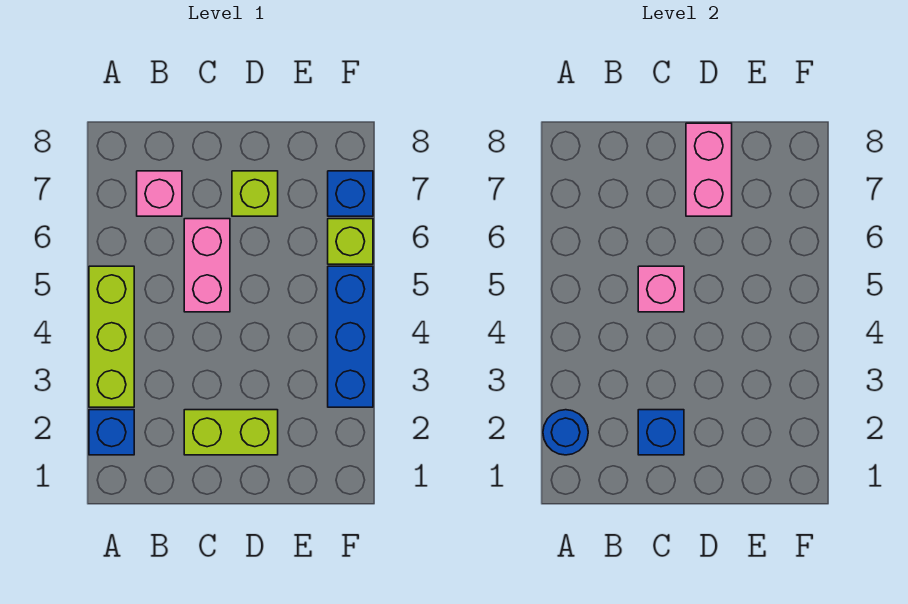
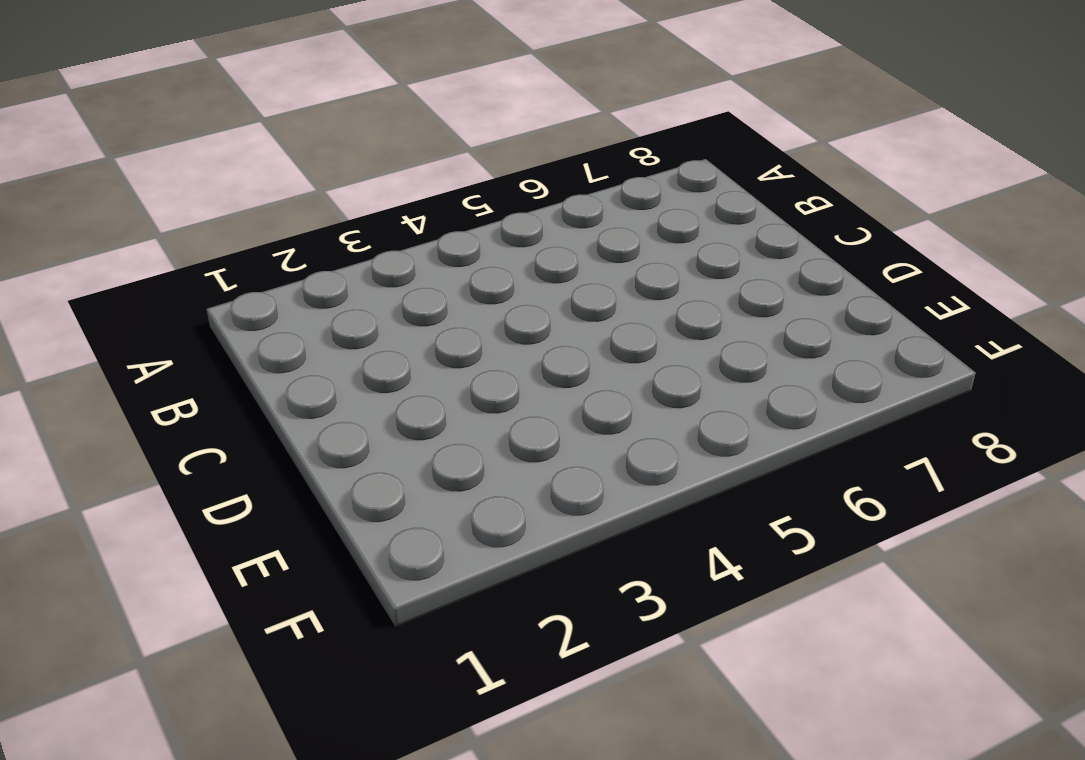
none -> blue brick A2 level 1
none -> lime brick A3:A5 level 1
none -> pink brick B7 level 1

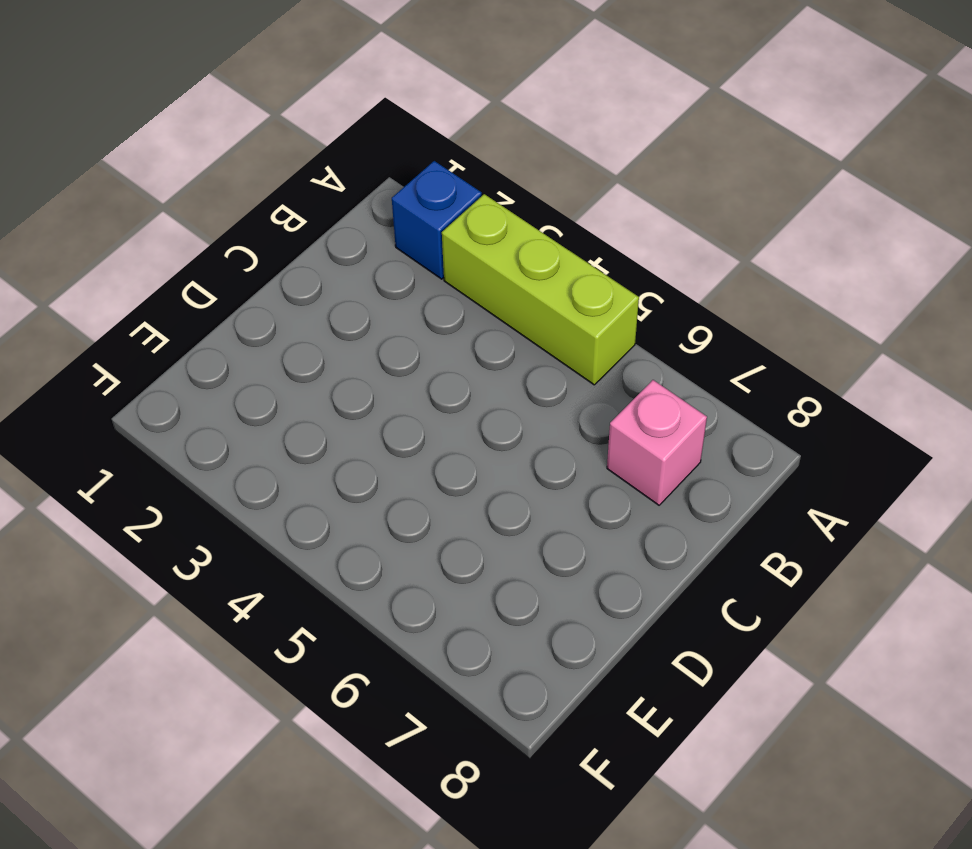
none -> lime brick C2:D2 level 1
none -> pink brick C5:C6 level 1
none -> lime brick D7 level 1

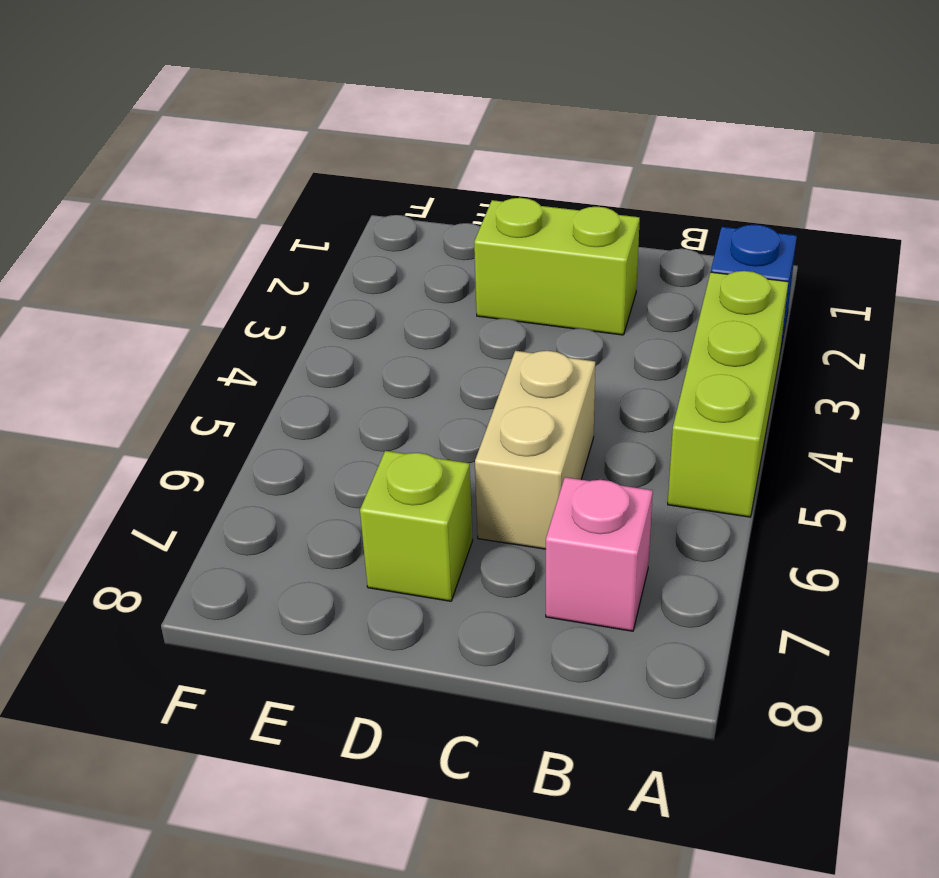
tan brick C5:C6 level 1 -> pink brick C5:C6 level 1
none -> blue brick F3:F5 level 1
none -> lime brick F6 level 1
none -> blue brick F7 level 1

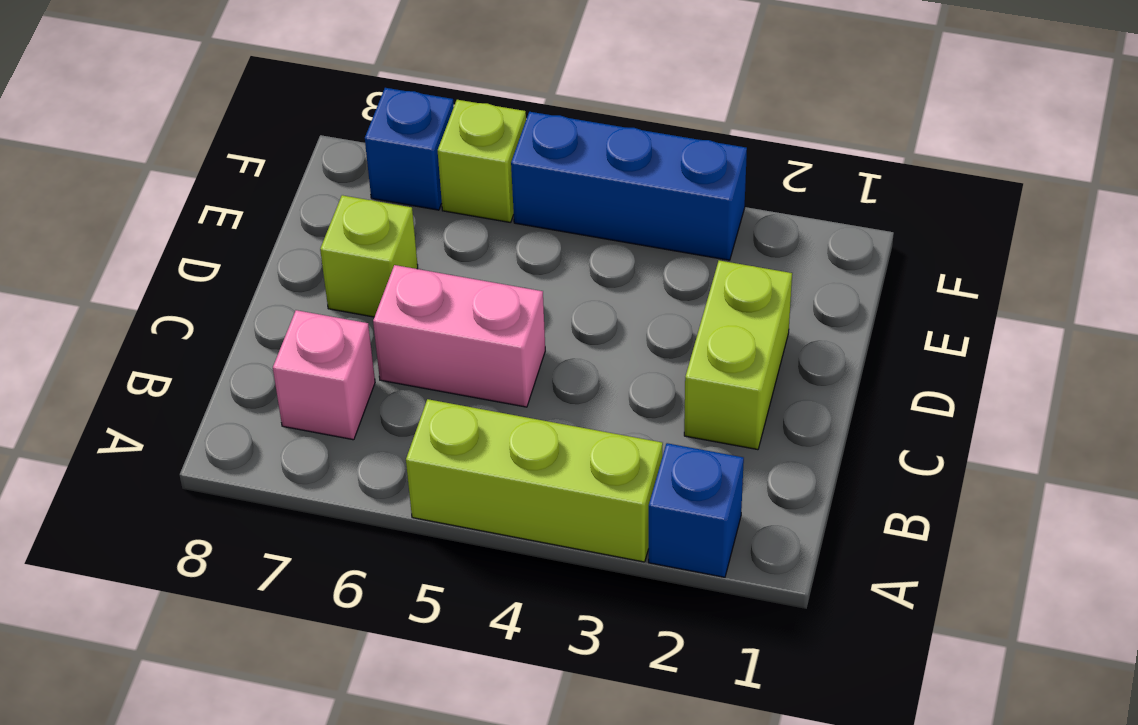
none -> blue round brick A2 level 2
none -> blue brick C2 level 2
none -> pink brick C5 level 2

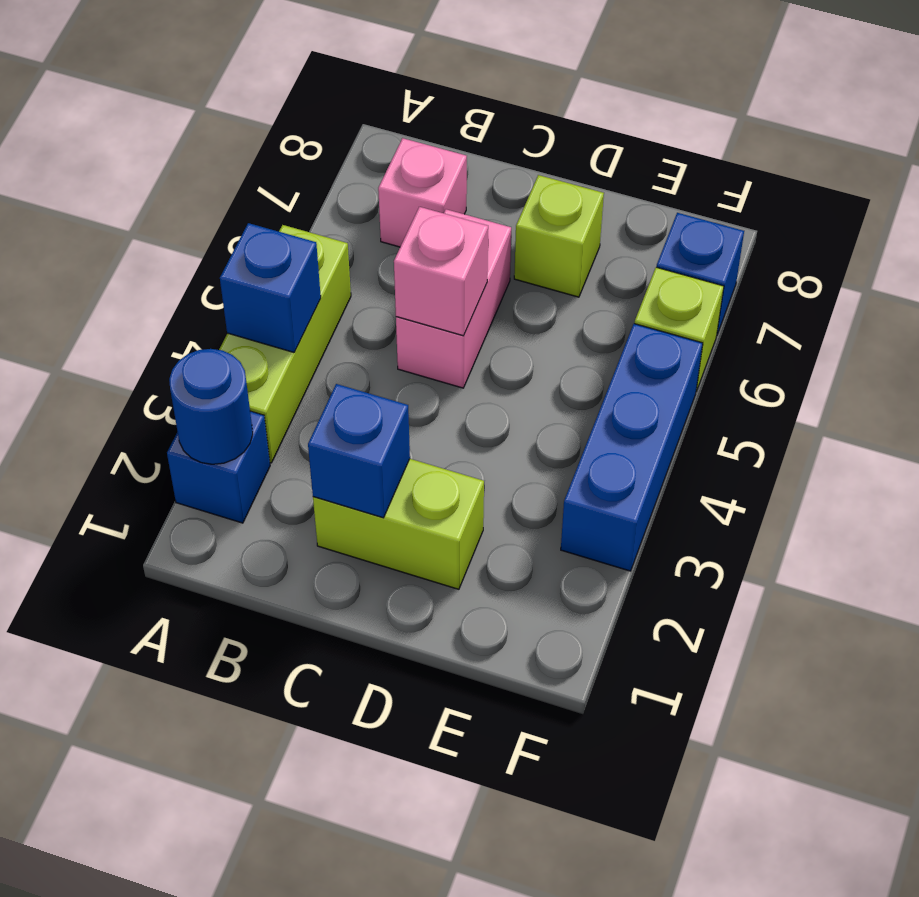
blue brick A4 level 2 -> none
none -> pink brick D7:D8 level 2

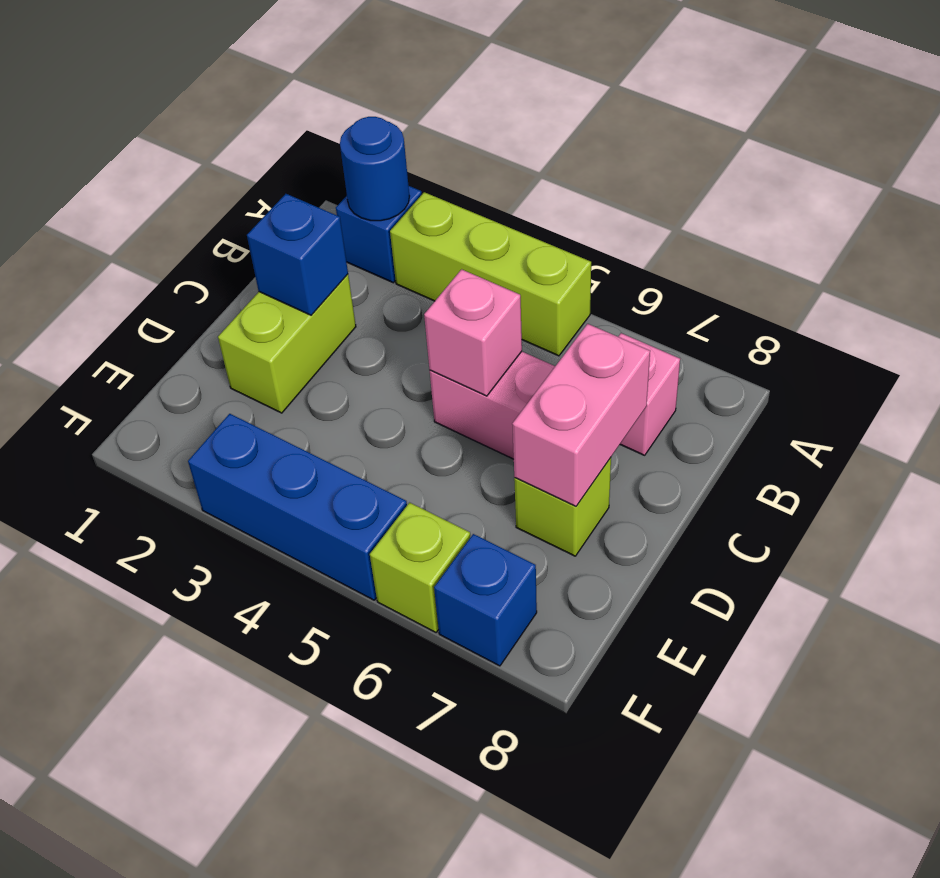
pink brick C7:D7 level 2 -> pink brick D7:D8 level 2

